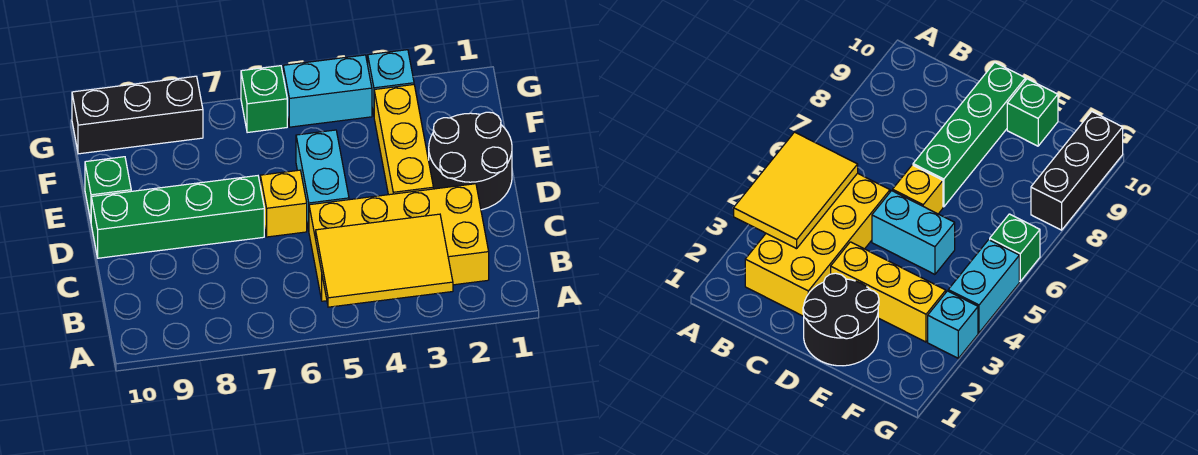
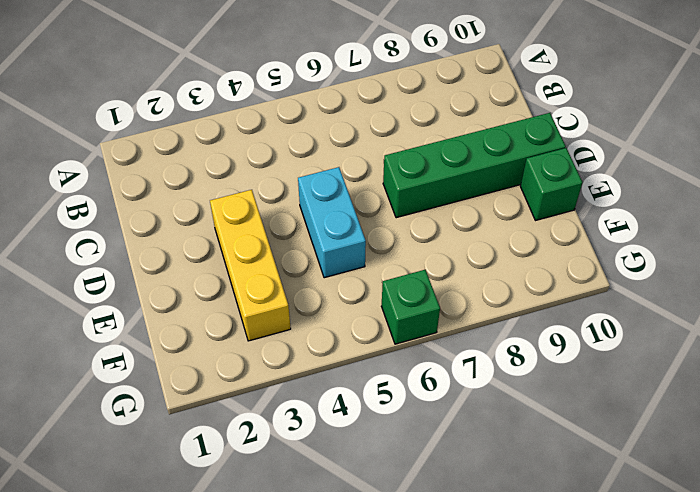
none -> yellow brick B2:C5 level 1
none -> black round brick D1:E2 level 1
none -> yellow brick D6 level 1

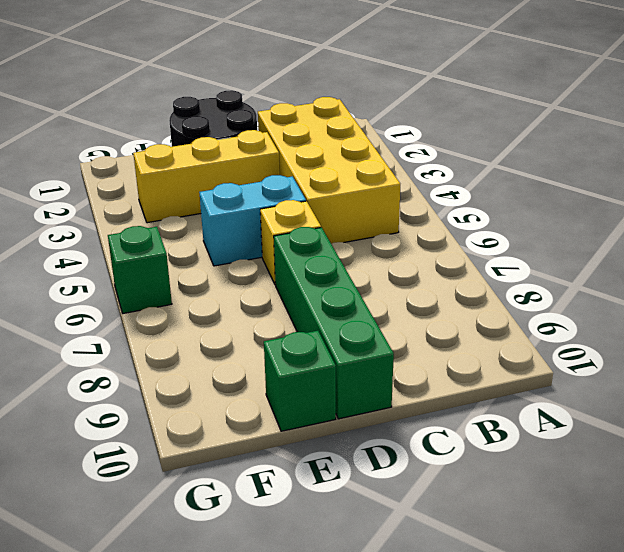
none -> cyan brick G3 level 1
none -> cyan brick G4:G5 level 1
none -> black brick G8:G10 level 1

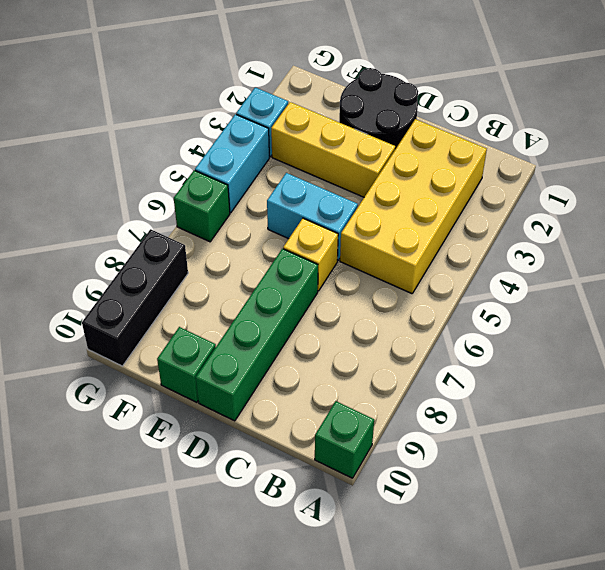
green brick A10 level 1 -> none
none -> yellow tile A3:B5 level 2

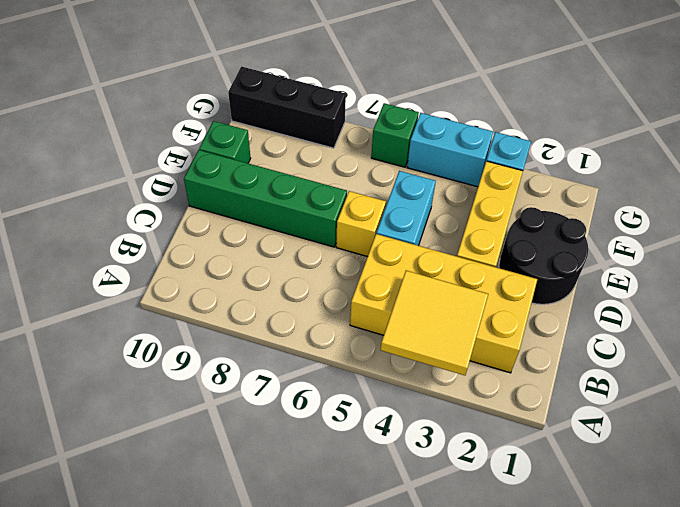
yellow tile A3:B4 level 2 -> yellow tile A3:B5 level 2

